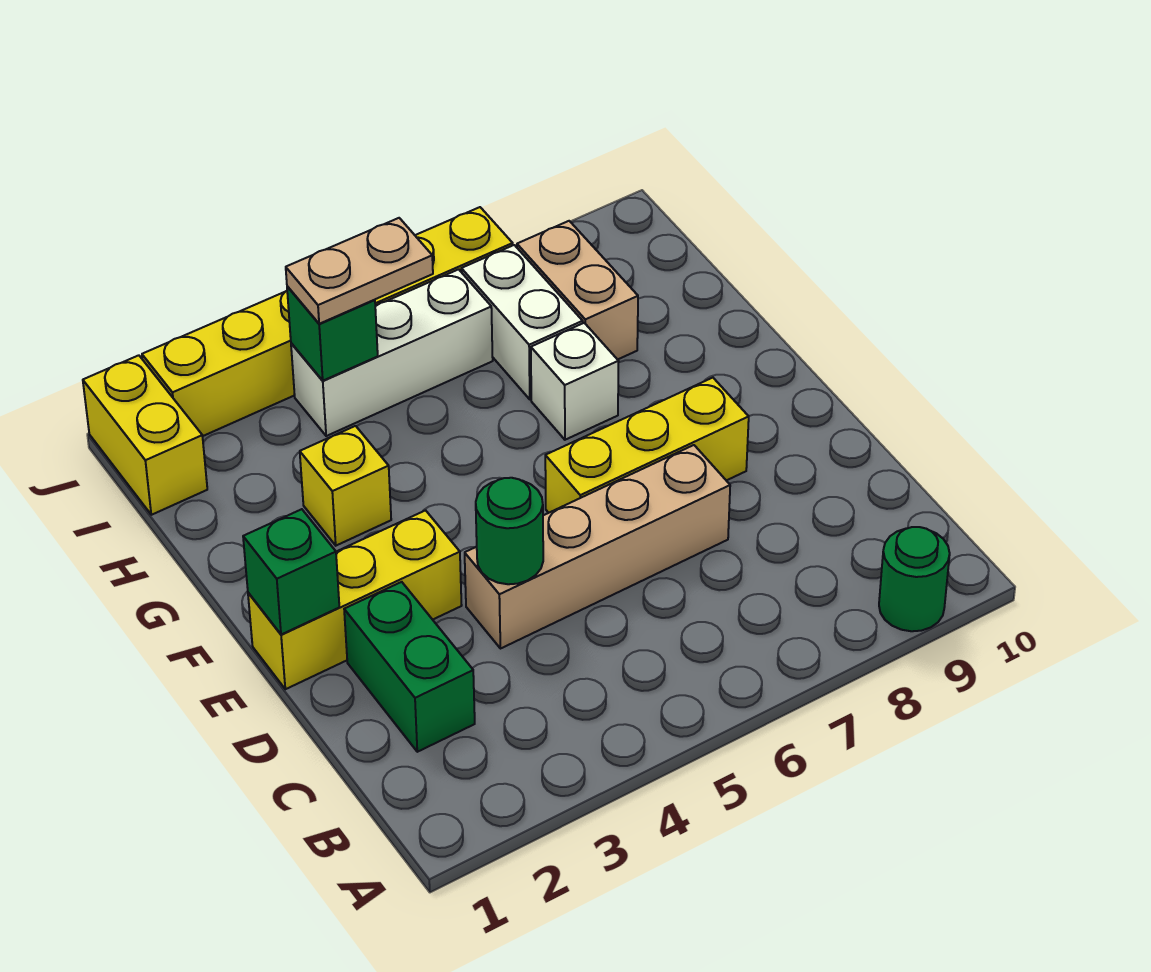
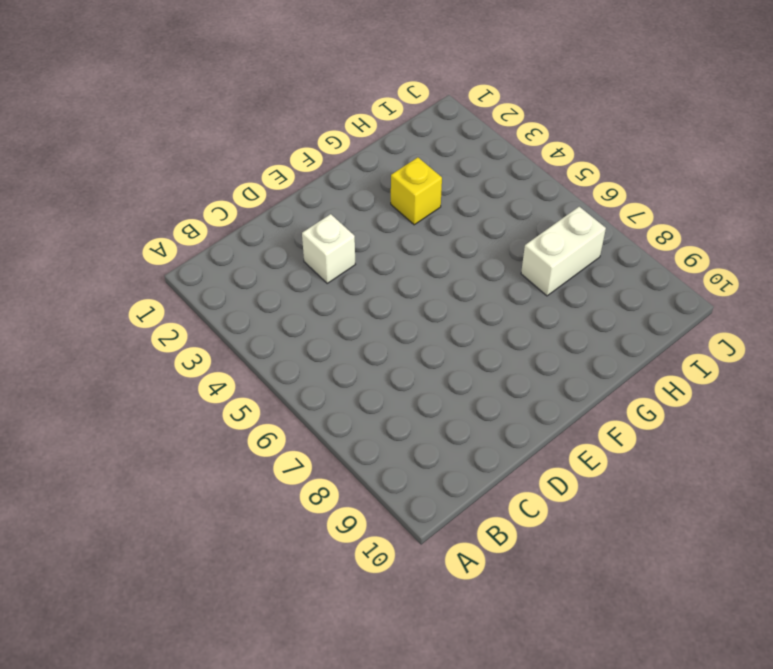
white brick D3 level 1 -> white brick G7 level 1
none -> green round brick A9 level 1
none -> green brick C2:D2 level 1
none -> tan brick D4:D7 level 1

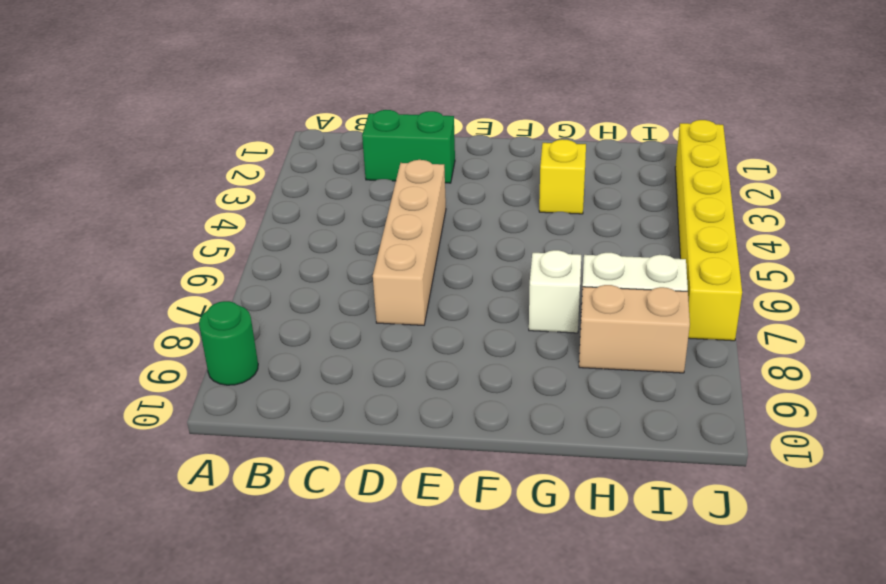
none -> yellow brick E1:E3 level 1
none -> yellow brick E6:E8 level 1
none -> yellow brick I1:J1 level 1

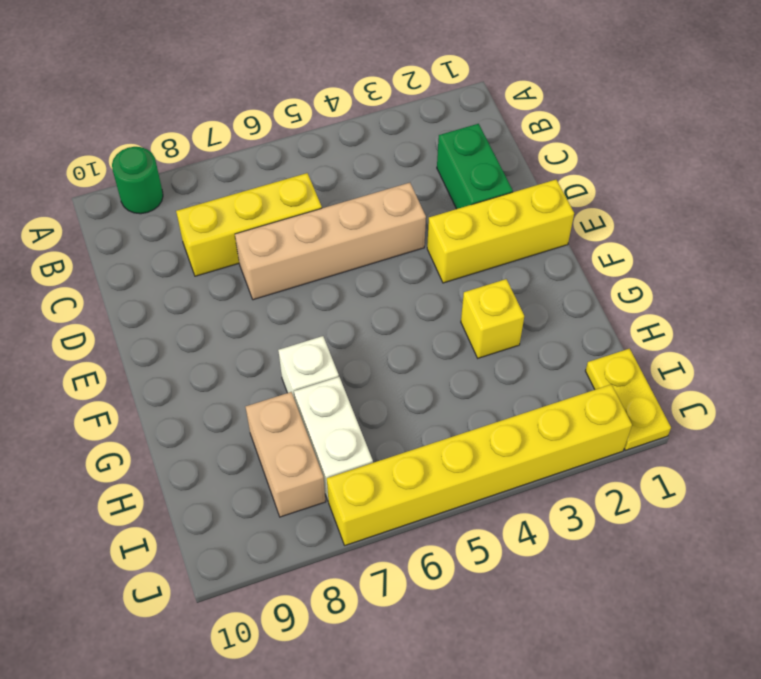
yellow brick C6:C8 level 1 -> yellow brick E6:E8 level 1
yellow plate I1:J1 level 1 -> yellow brick I1:J1 level 1
none -> white brick I4:I6 level 1
none -> green round brick D4 level 2
none -> green brick E1 level 2

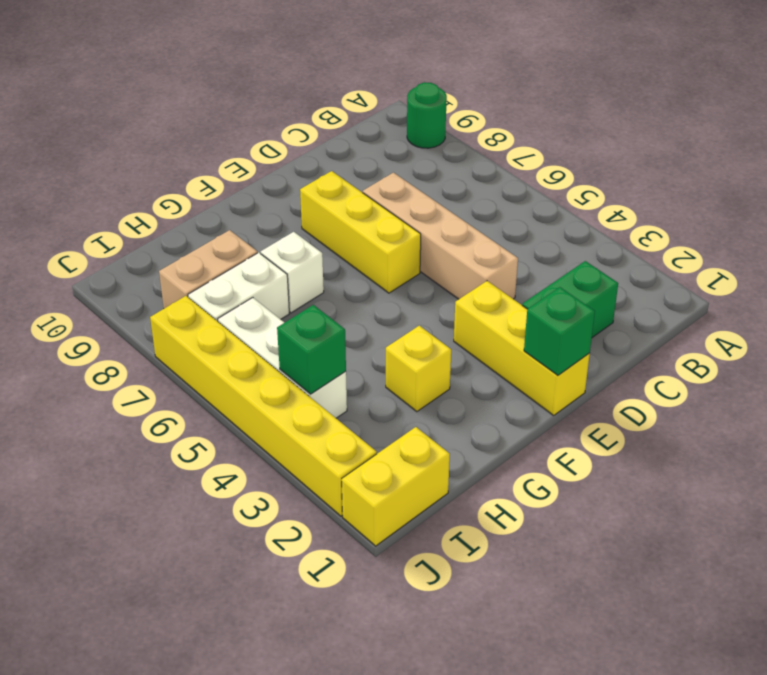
none -> green round brick D4 level 2
none -> tan plate I4:I5 level 3

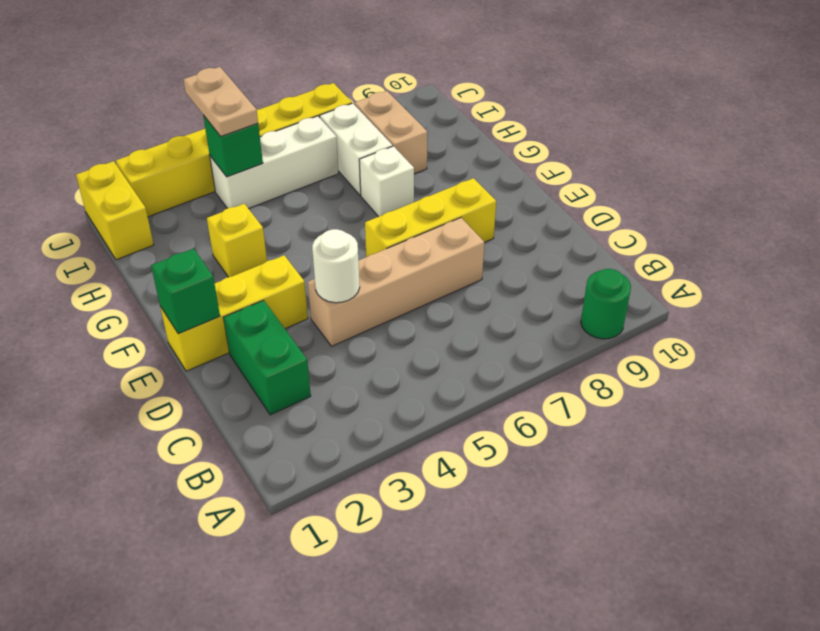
white round brick D4 level 2 -> green round brick D4 level 2
tan plate I4:J4 level 3 -> tan plate I4:I5 level 3

